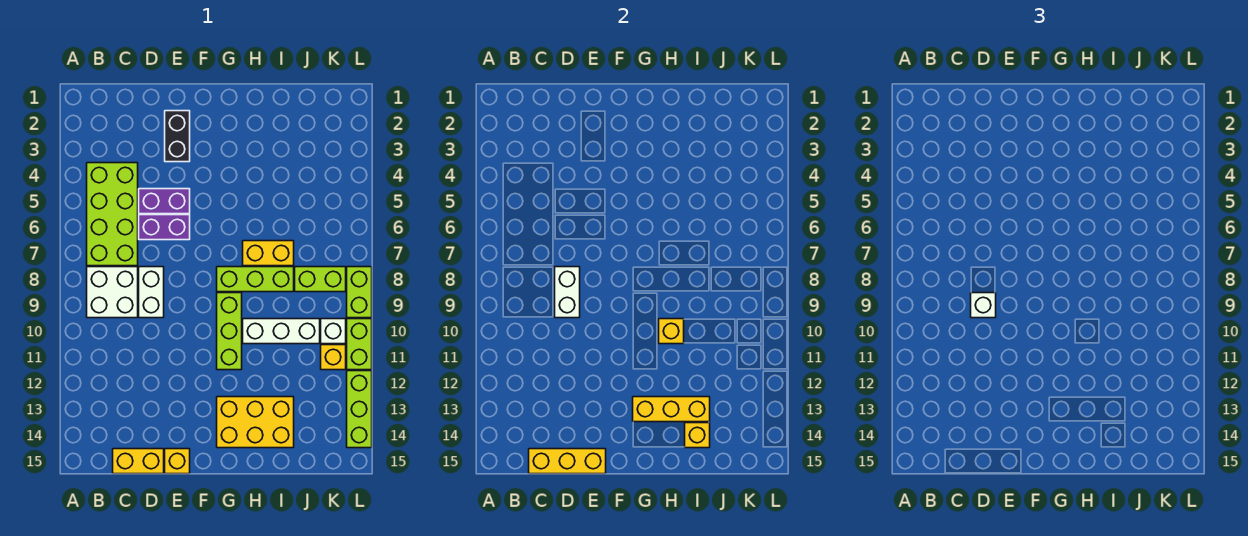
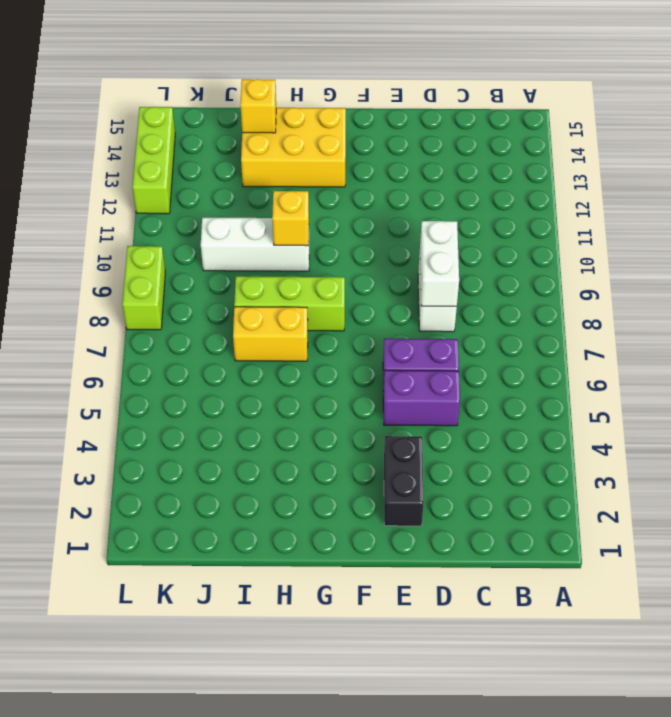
none -> lime brick B4:C7 level 1
none -> white brick B8:C9 level 1
none -> yellow brick C15:D15 level 1

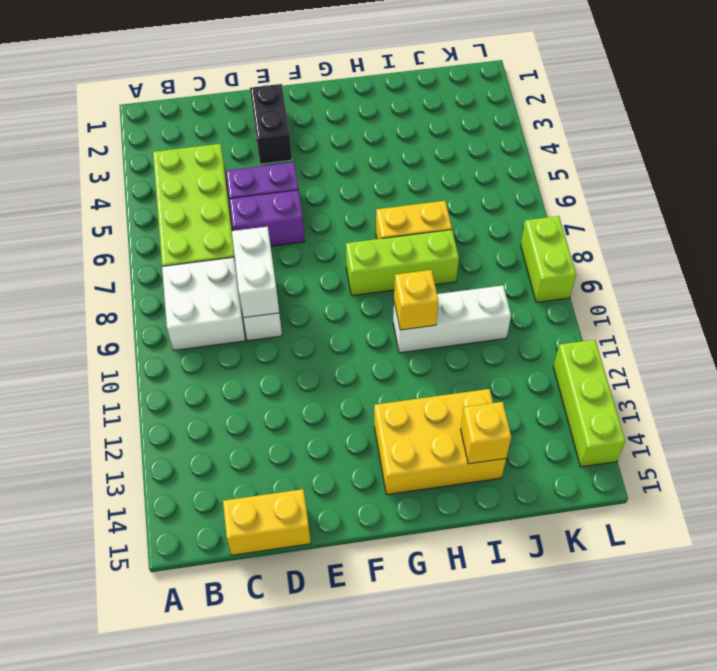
none -> yellow brick E15 level 1
none -> lime brick G9:G11 level 1
none -> lime brick J8:K8 level 1

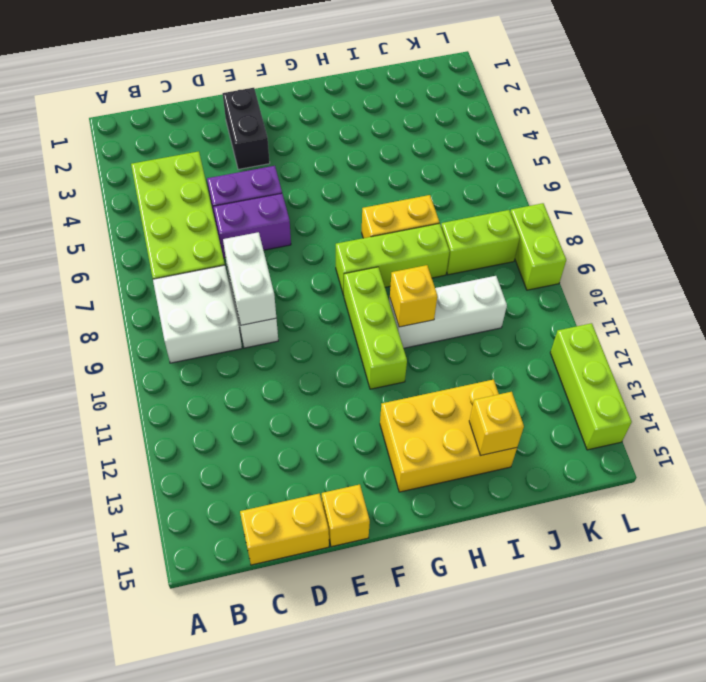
none -> white brick K10 level 1
none -> yellow brick K11 level 1
none -> lime brick L10:L11 level 1

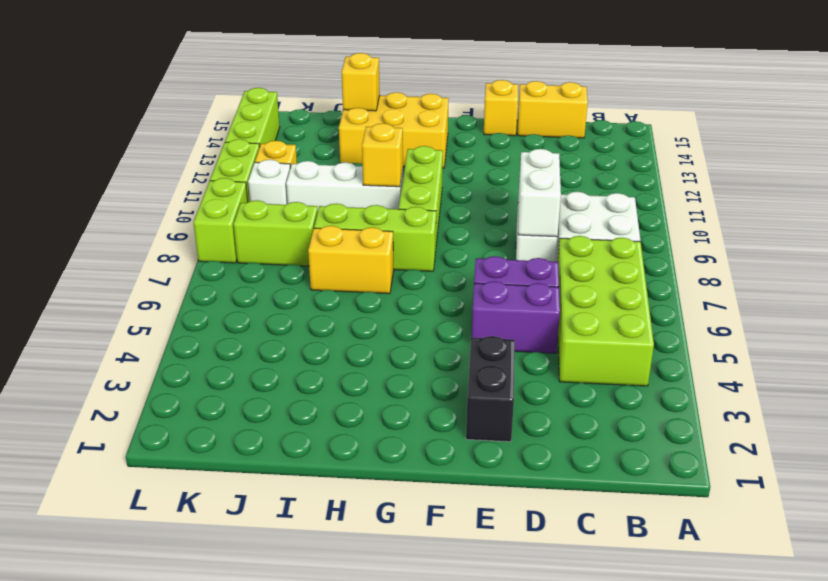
none -> yellow brick C15:E15 level 2
none -> yellow brick G13:I13 level 2
none -> white brick D9 level 3

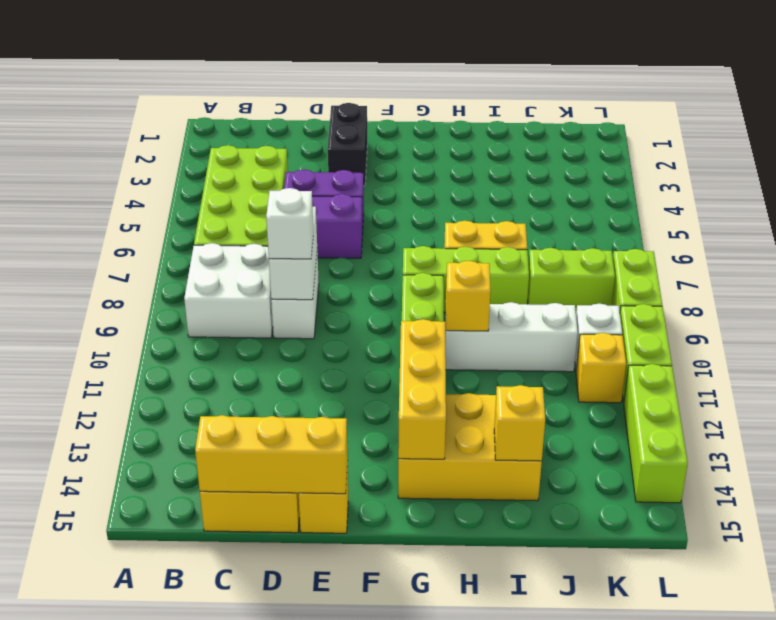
yellow brick G12:G14 level 2 -> yellow brick G13:I13 level 2

